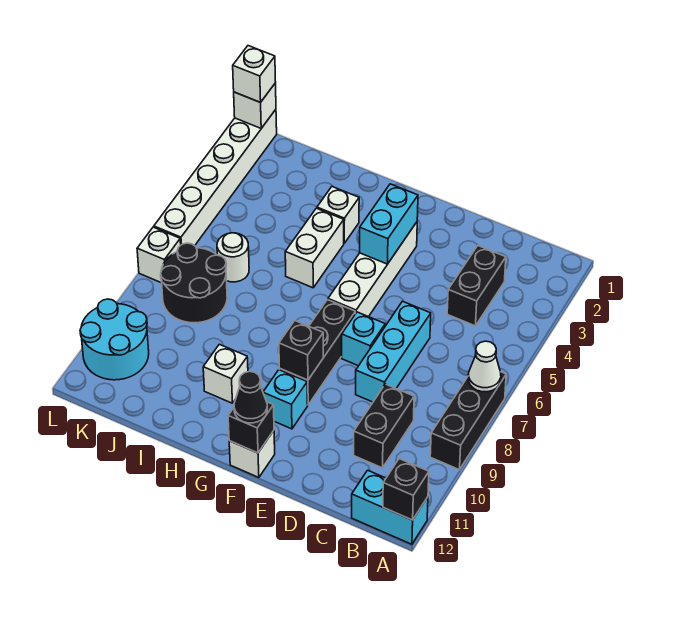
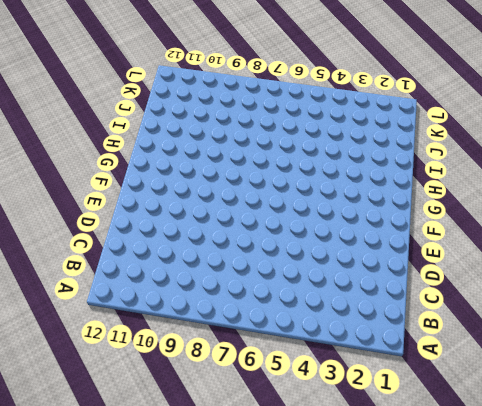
none -> black brick A7:A9 level 1
none -> cyan brick A12:B12 level 1
none -> black brick C3:C4 level 1

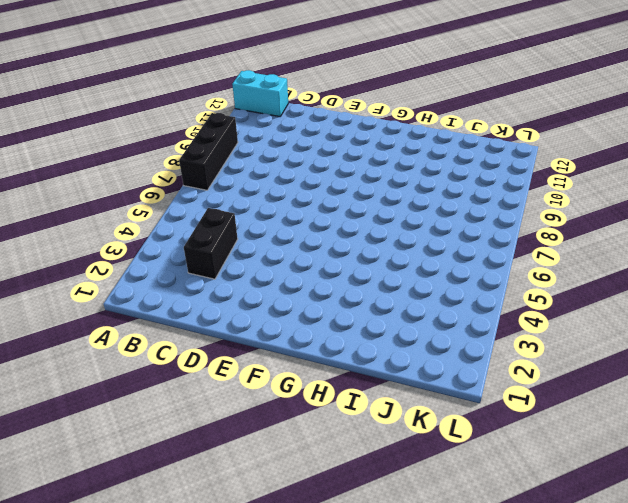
none -> black brick C9:C10 level 1
none -> cyan brick D6:D8 level 1
none -> cyan brick E7 level 1

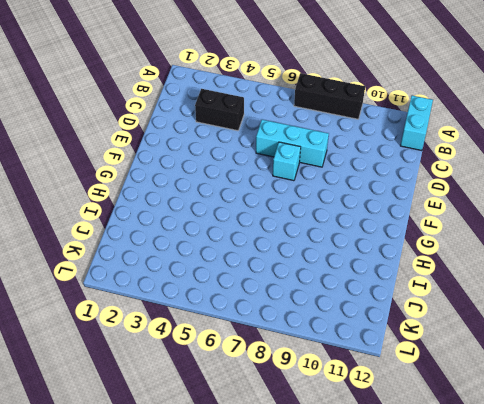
none -> black brick C9:C10 level 1
none -> white brick F3:F6 level 1
none -> black brick F7:F9 level 1

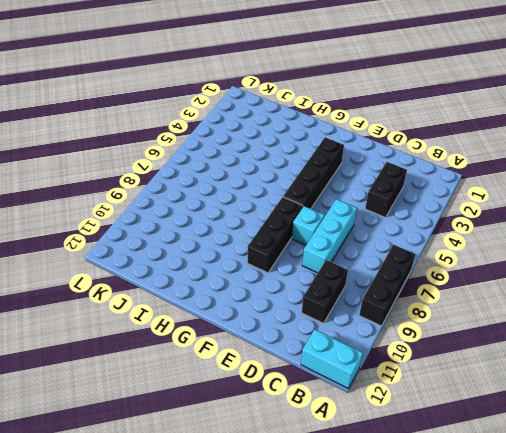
black brick F3:F6 level 1 -> white brick F3:F6 level 1
none -> cyan brick F10 level 1
none -> white brick F12 level 1
none -> white brick H3 level 1

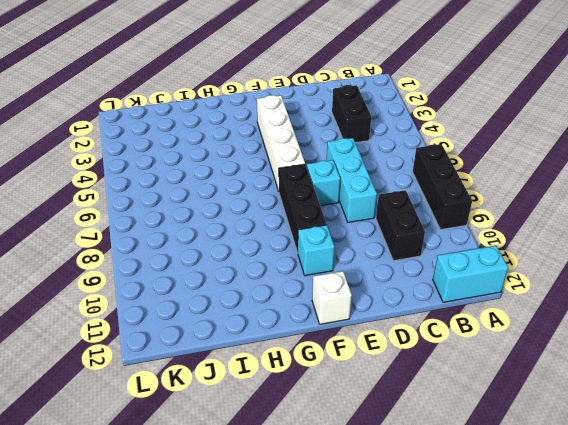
none -> white brick H3 level 1
none -> white brick H4:H5 level 1
none -> white brick H10 level 1

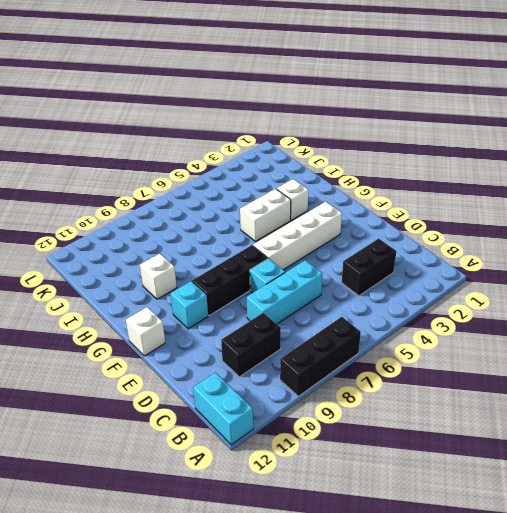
none -> white round brick J6 level 1
none -> black round brick J7:K8 level 1
none -> cyan round brick K10:L11 level 1

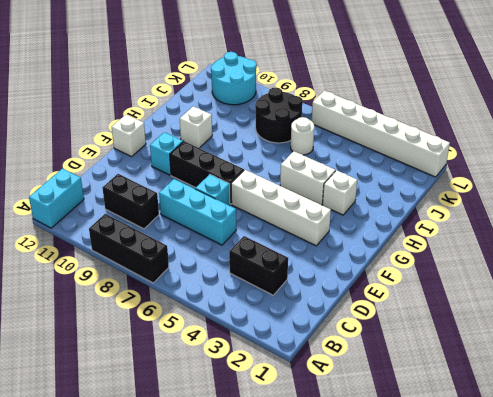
none -> white brick L7 level 1
none -> white cone A7 level 2
none -> black brick A12 level 2

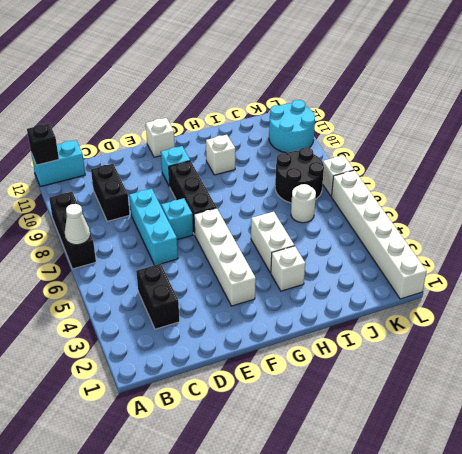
none -> cyan brick F3:F4 level 2
none -> black brick F9 level 2
none -> black brick F12 level 2

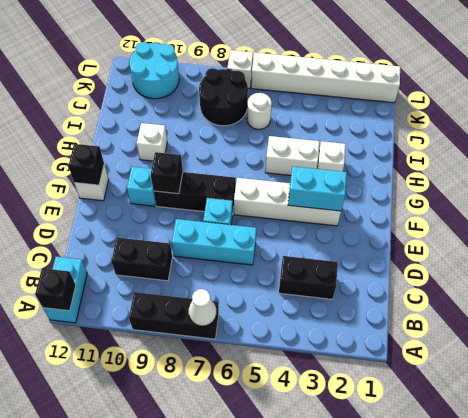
none -> white brick L1 level 2
none -> black cone F12 level 3
none -> white brick L1 level 3

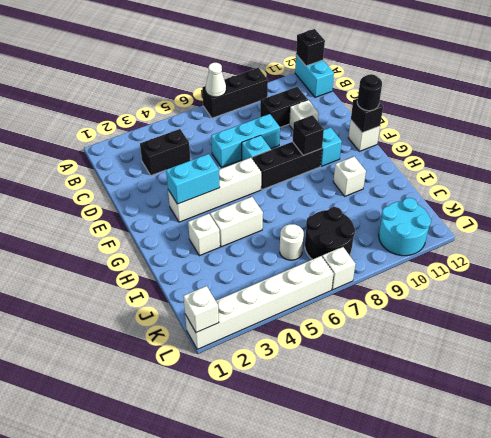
white brick D10 level 1 -> white brick L1 level 3
black round brick F12 level 3 -> black cone F12 level 3

